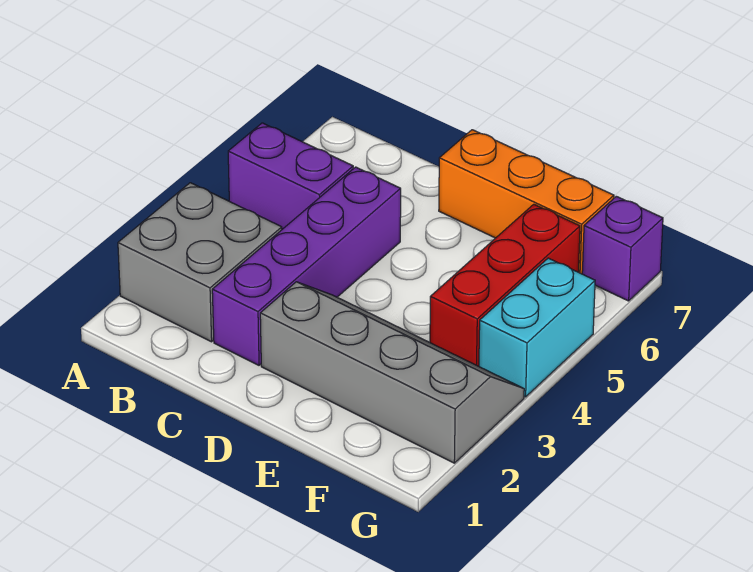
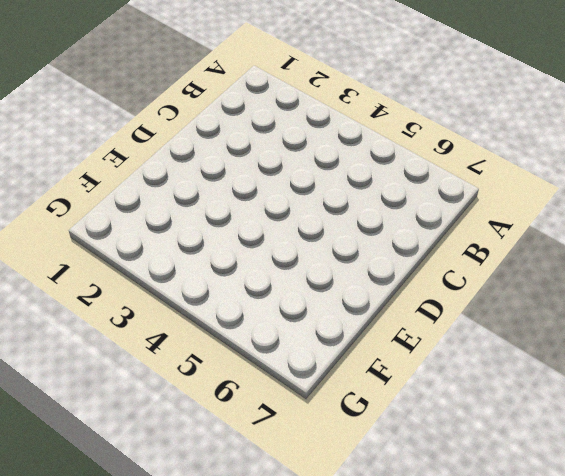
none -> grey brick A2:B3 level 1
none -> purple brick A5:B5 level 1

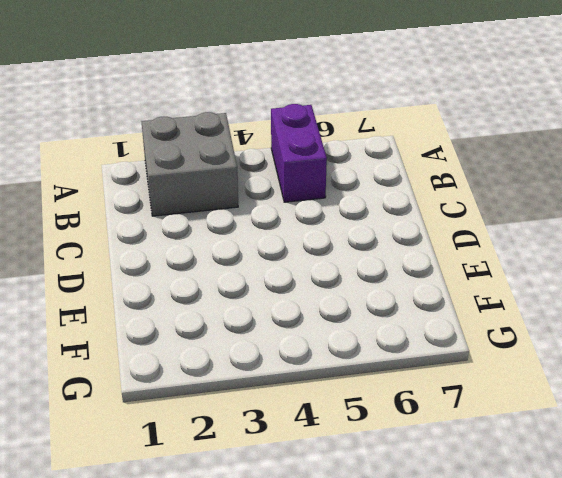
none -> purple brick C2:C5 level 1
none -> grey slope D2:G3 level 1 top 2

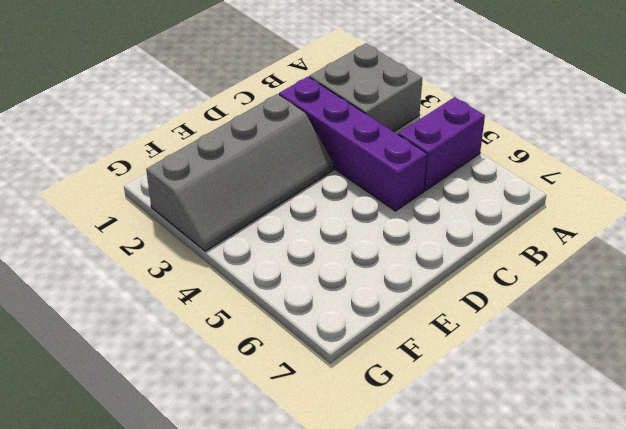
none -> orange brick D7:F7 level 1
none -> red brick F4:F6 level 1

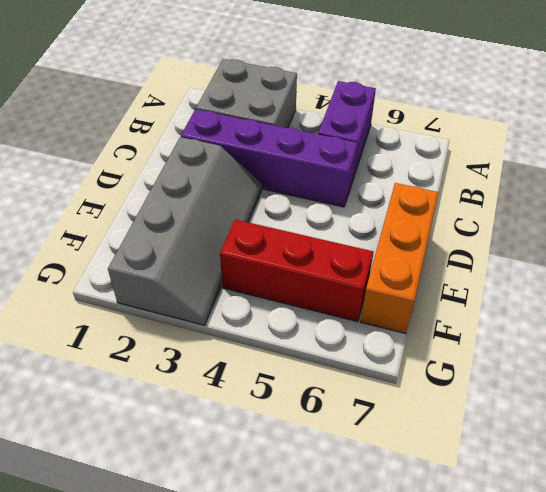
none -> cyan brick G4:G5 level 1
none -> purple brick G7 level 1

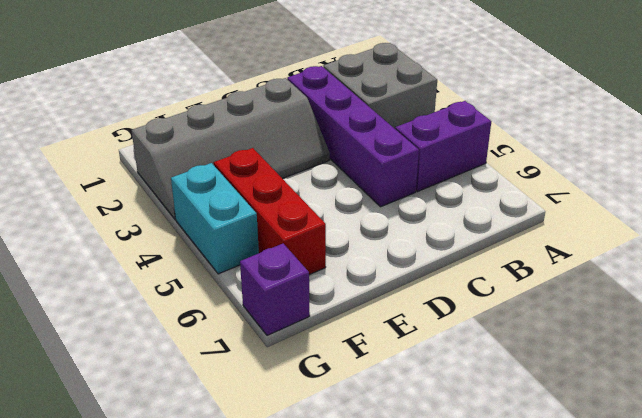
none -> orange brick D7:F7 level 1

